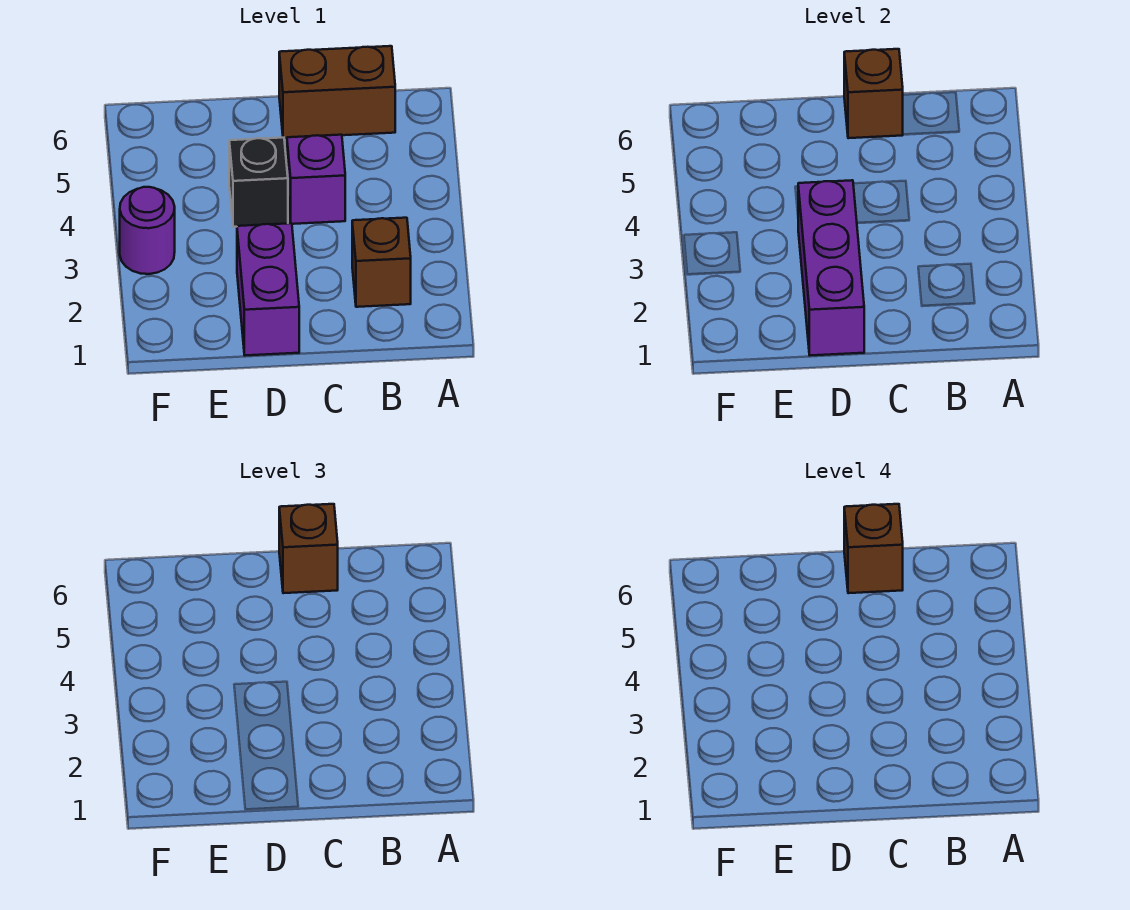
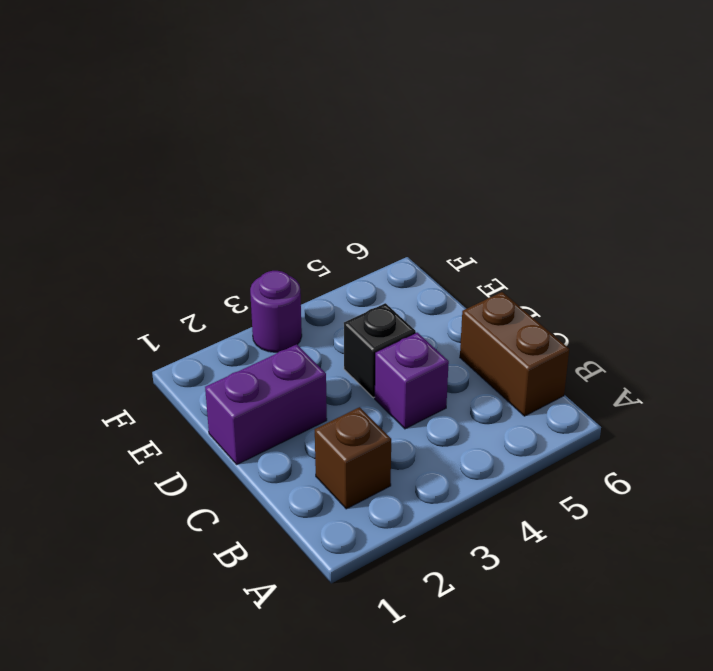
none -> brown brick C6 level 2
none -> purple brick D1:D3 level 2

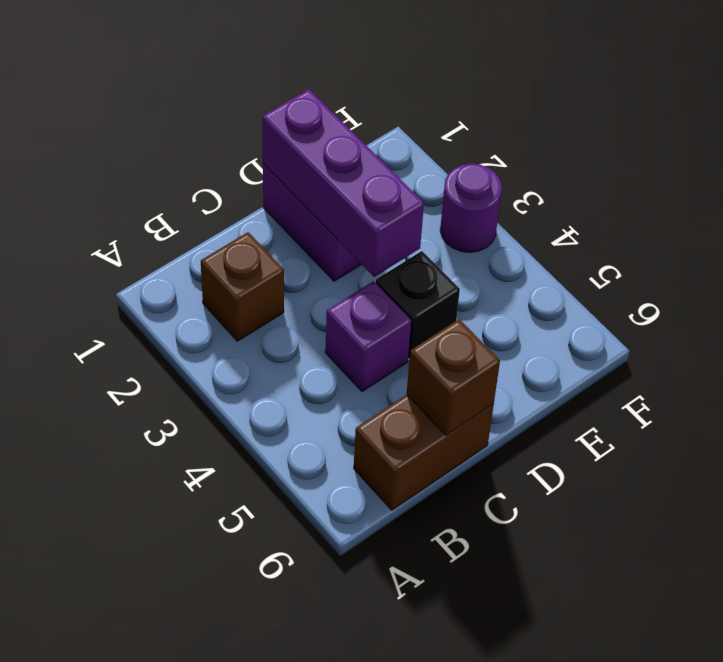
none -> brown brick C6 level 3
none -> brown brick C6 level 4

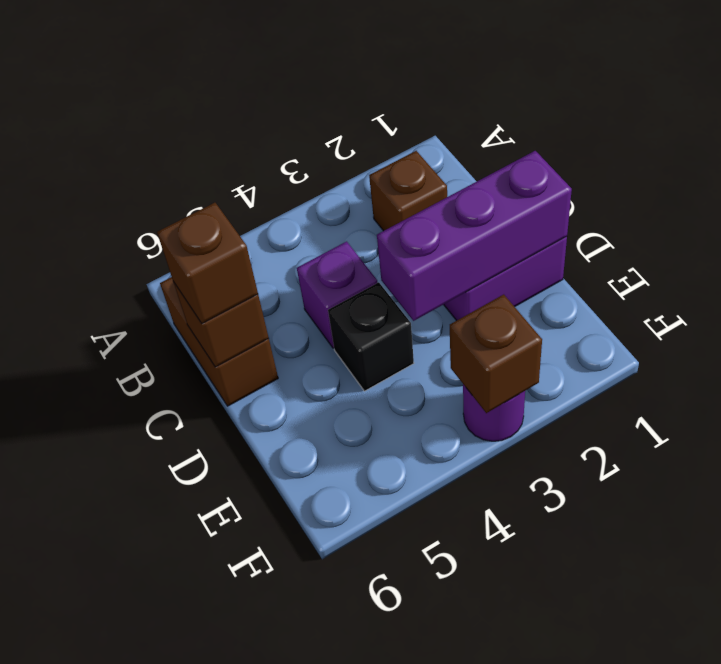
brown brick F3 level 2 -> brown brick C6 level 4

